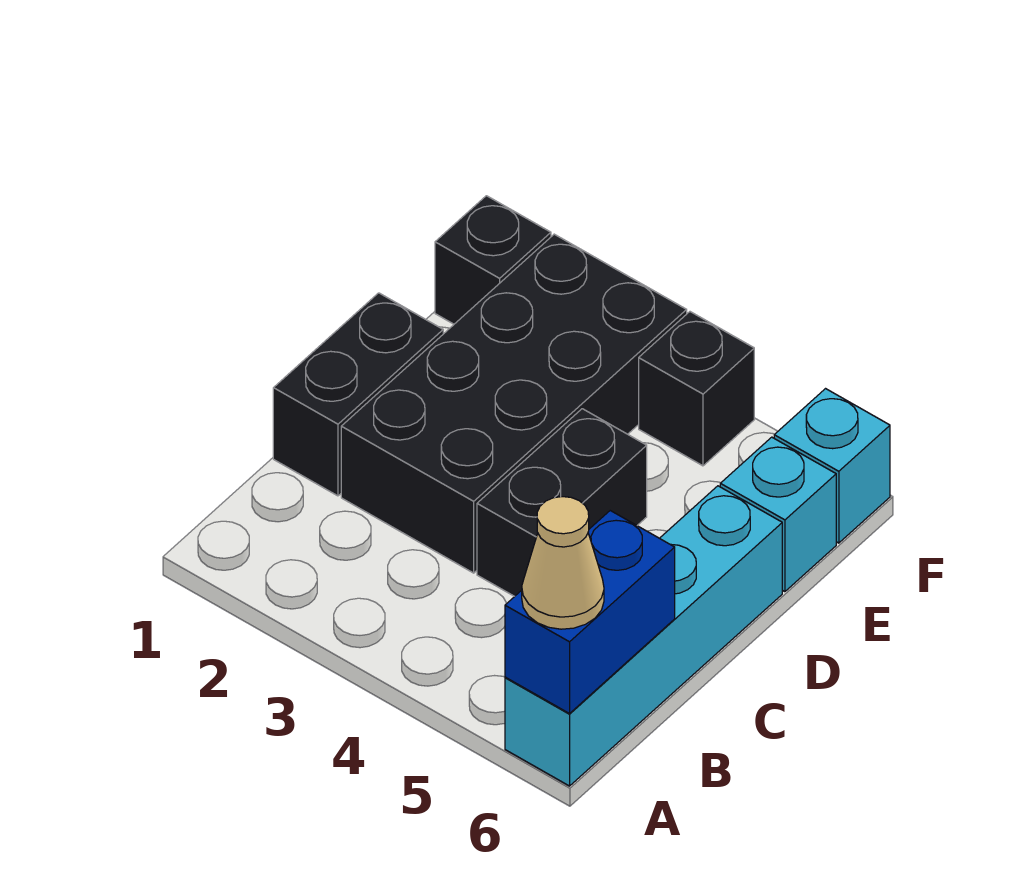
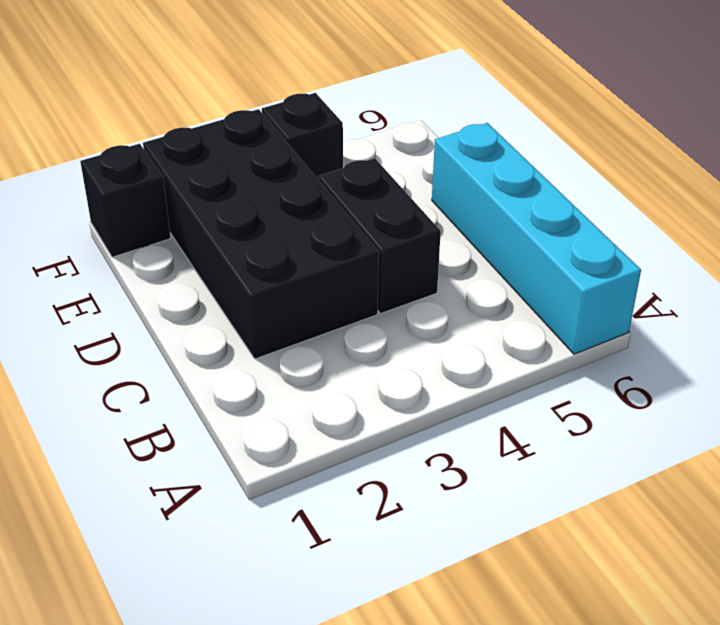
none -> black brick C1:D1 level 1
none -> cyan brick E6 level 1

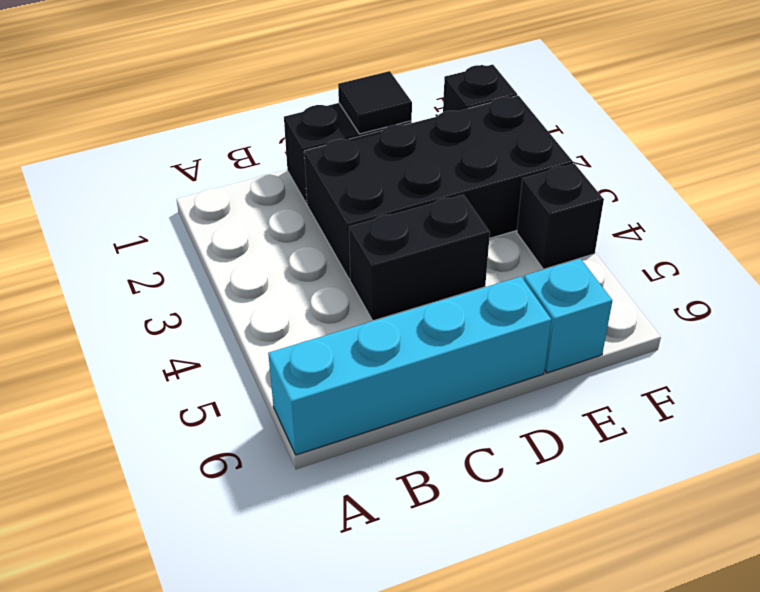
black tile D1 level 2 -> none
none -> cyan brick F6 level 1
none -> blue brick A6:B6 level 2

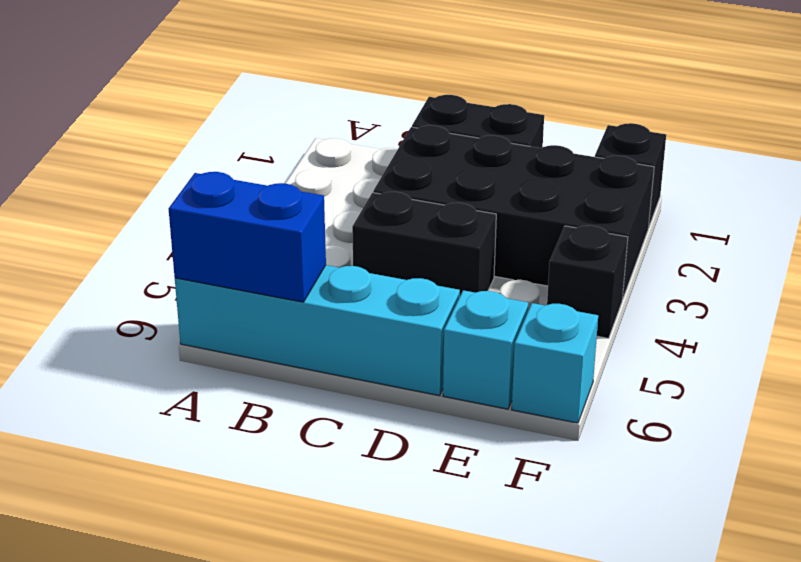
none -> tan cone A6 level 3

